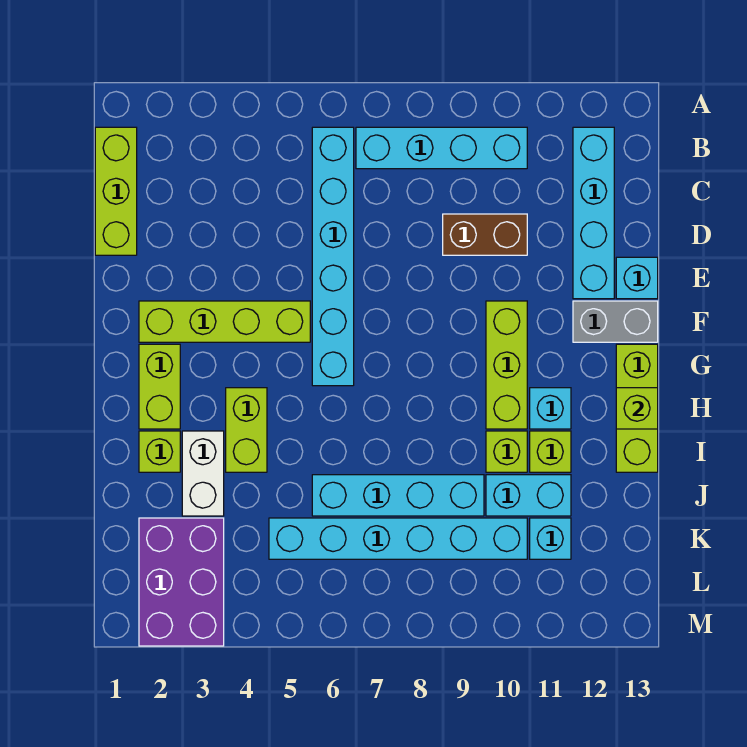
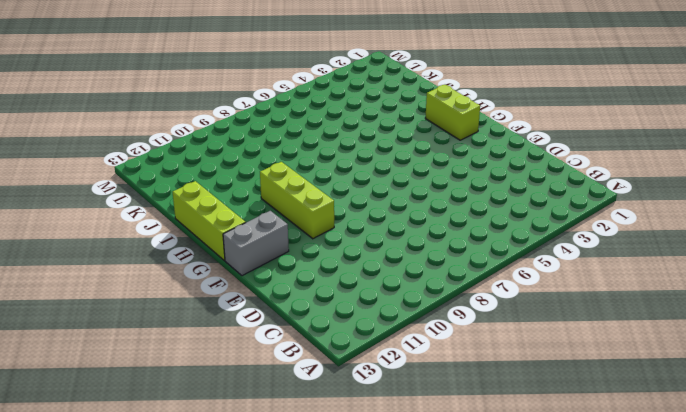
none -> lime brick B1:D1 level 1
none -> cyan brick B6:G6 level 1
none -> cyan brick B7:B10 level 1

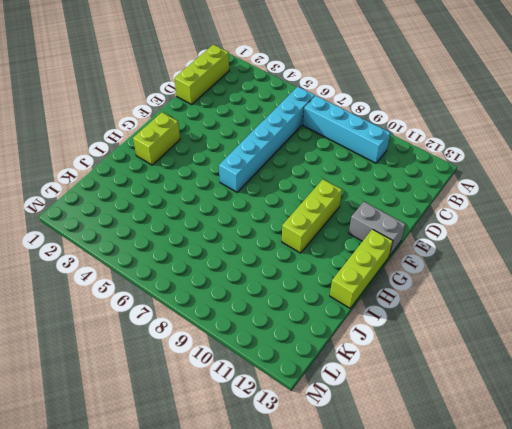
none -> cyan brick B12:E12 level 1
none -> brown brick D9:D10 level 1
none -> cyan brick E13 level 1

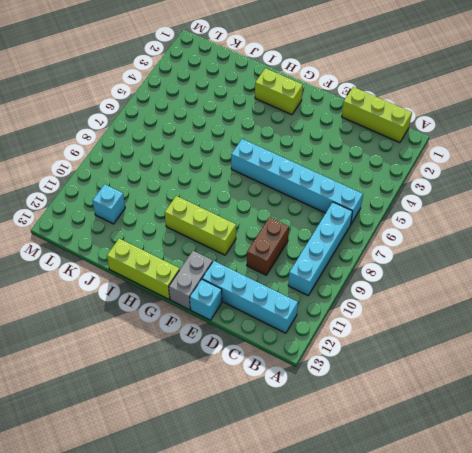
none -> lime brick F2:F5 level 1
none -> lime brick H4:I4 level 1
none -> cyan brick H11 level 1

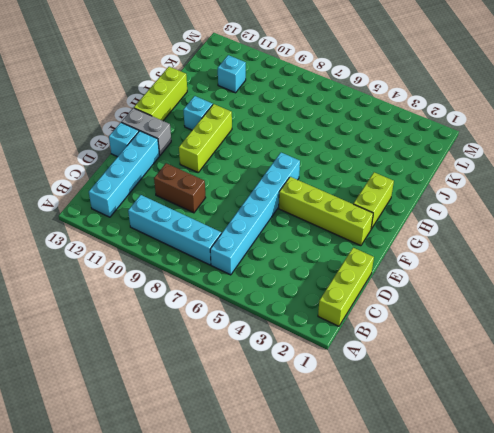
none -> lime brick H4:I4 level 1
none -> lime brick I2 level 1
none -> white brick I3:J3 level 1

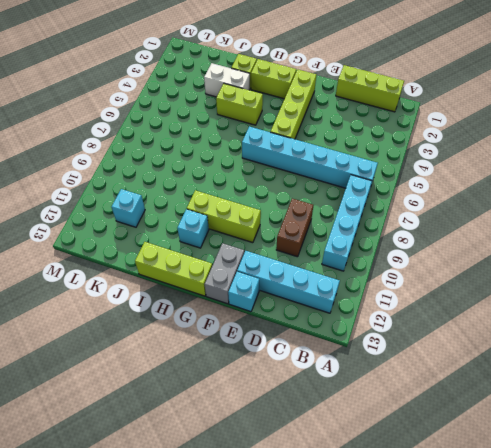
none -> lime brick I10 level 1
none -> lime brick I11 level 1
none -> cyan brick J6:J9 level 1

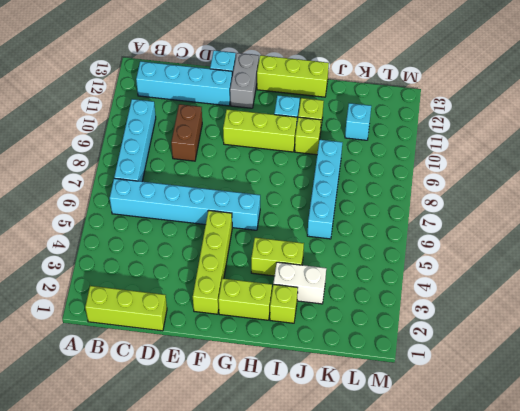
none -> cyan brick J10:J11 level 1
none -> purple brick K2:M3 level 1
none -> cyan brick K5:K10 level 1

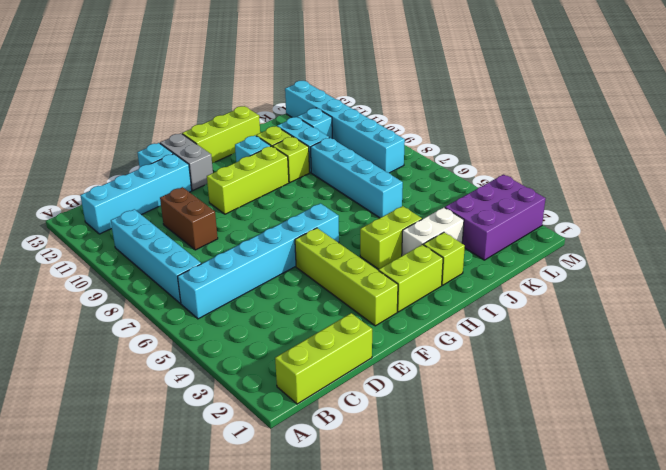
cyan brick L8:L13 level 1 -> cyan brick K5:K10 level 1
none -> lime brick H13 level 2

